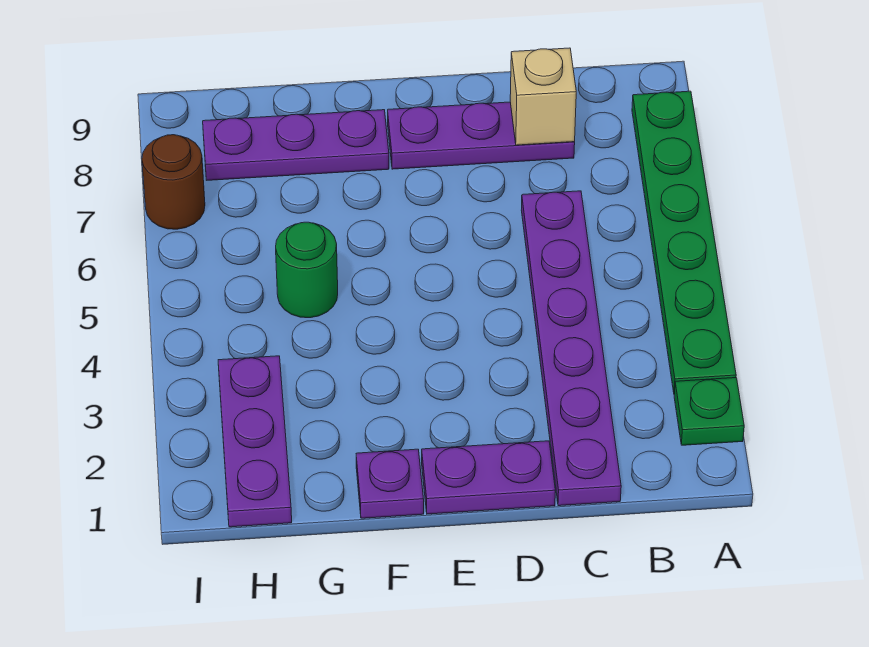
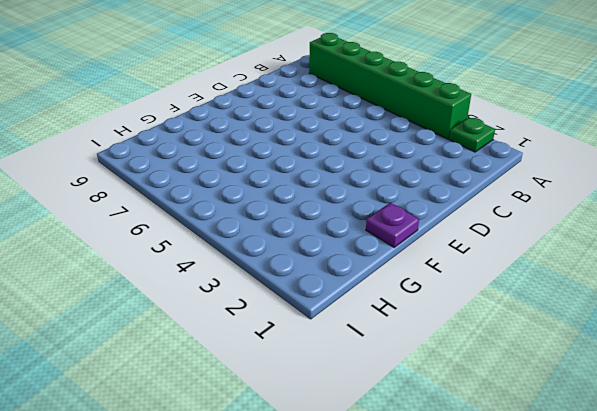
green brick A3:A8 level 1 -> green plate A3:A8 level 1
none -> purple plate C1:C6 level 1
none -> purple plate C8:E8 level 1

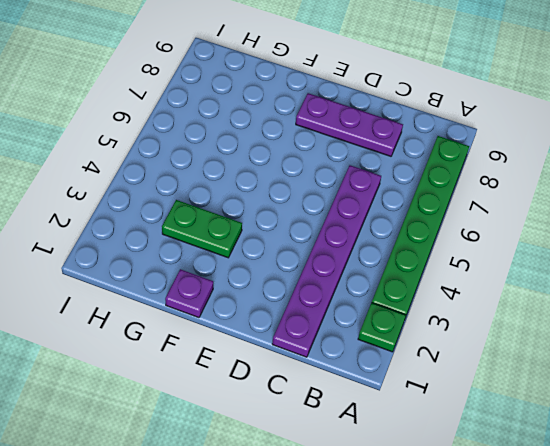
green plate F3:G3 level 1 -> none
none -> purple plate D1:E1 level 1
none -> purple plate F8:H8 level 1

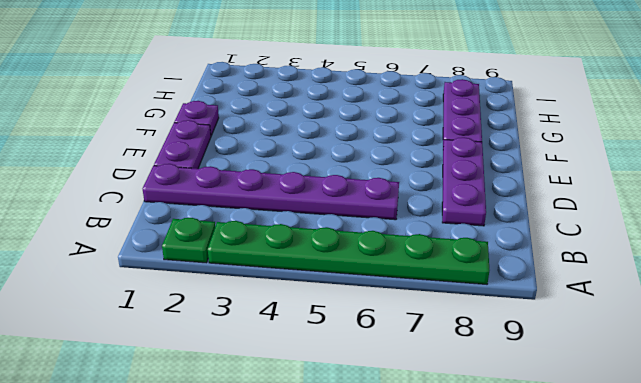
none -> green round brick G5 level 1
none -> purple plate H1:H3 level 1

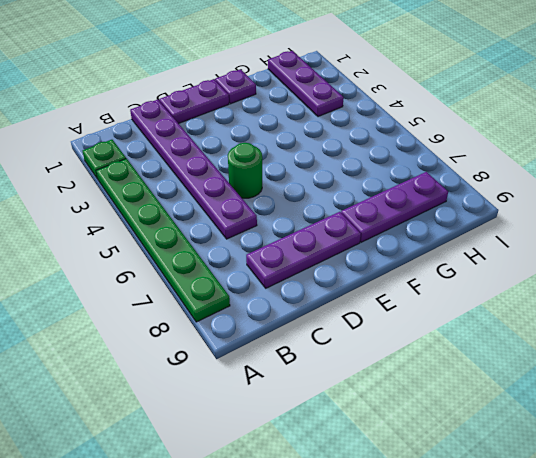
green round brick D5 level 1 -> green round brick G5 level 1
none -> brown round brick I7 level 1
none -> tan brick C8 level 2

